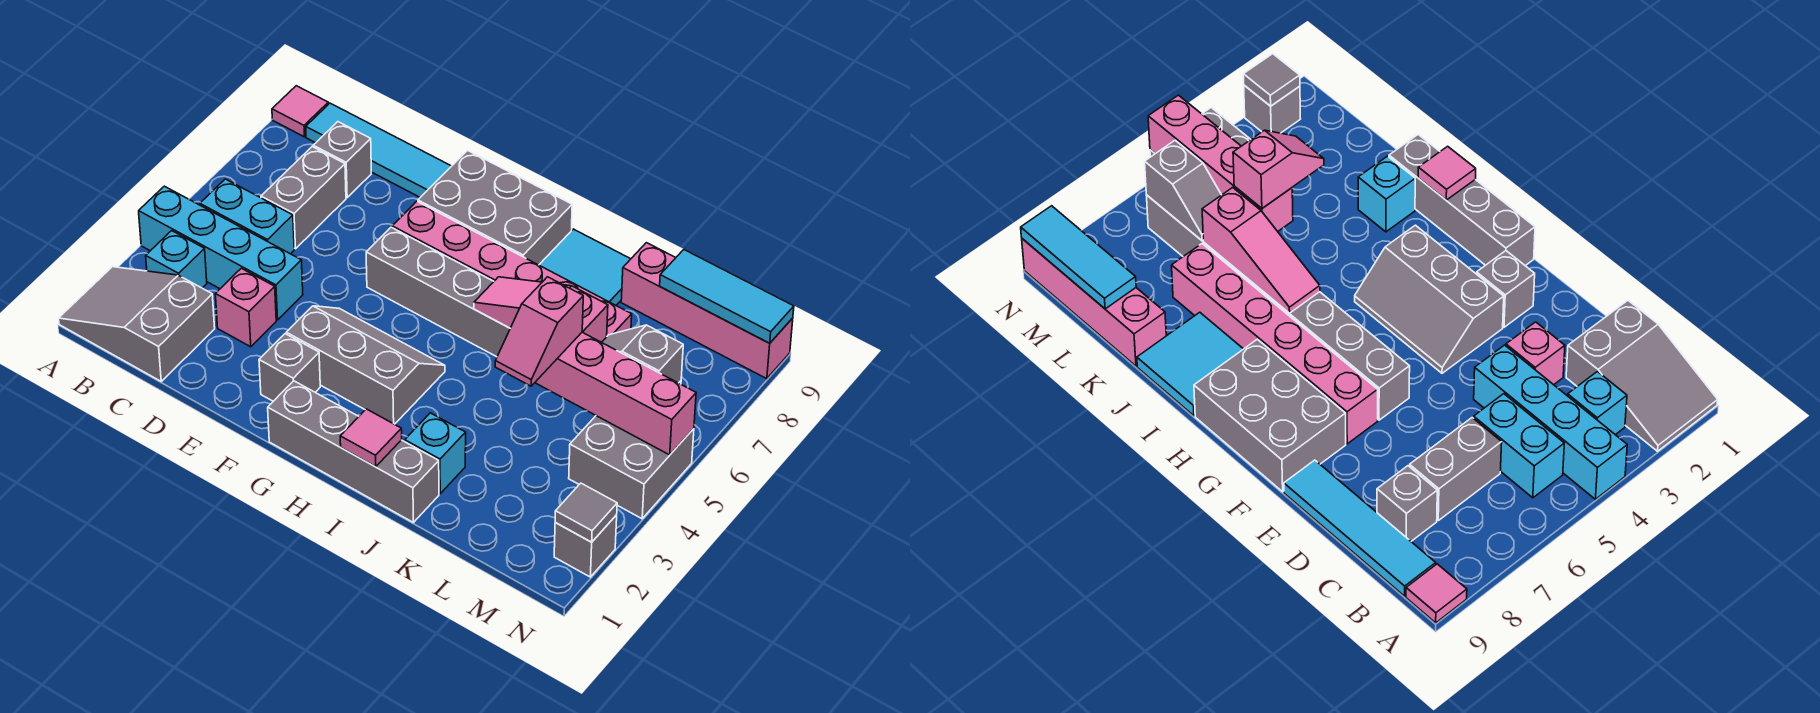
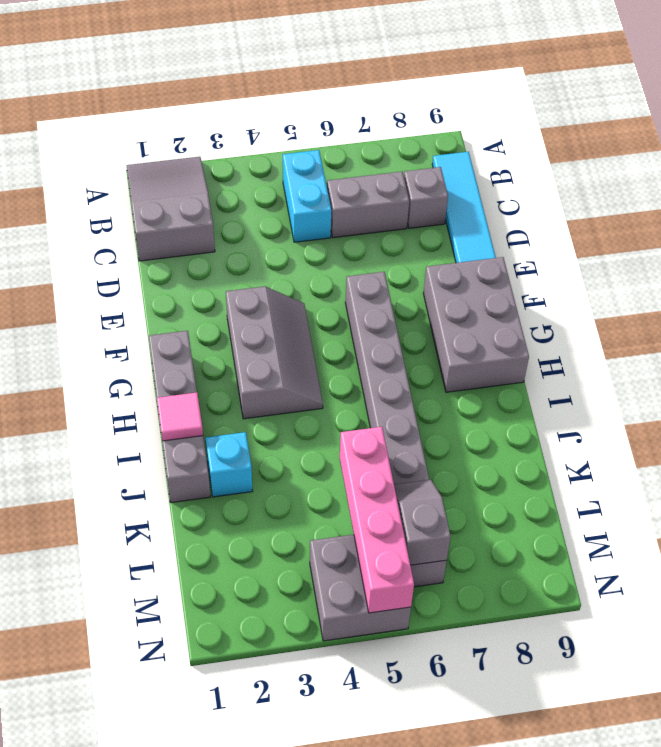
none -> cyan brick A4:D4 level 1
none -> pink tile A9 level 1
none -> cyan brick B3 level 1

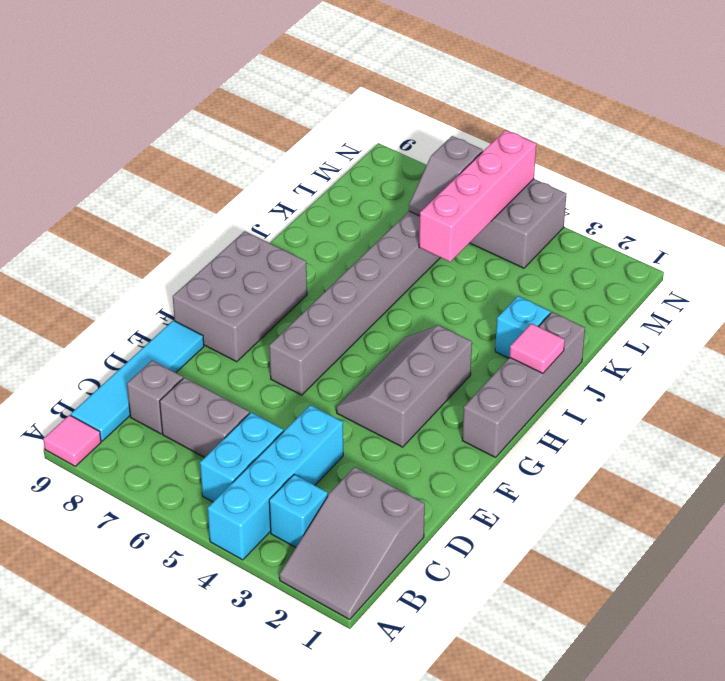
none -> pink brick D3 level 1
none -> grey brick F2 level 1
none -> pink brick F7:K7 level 1

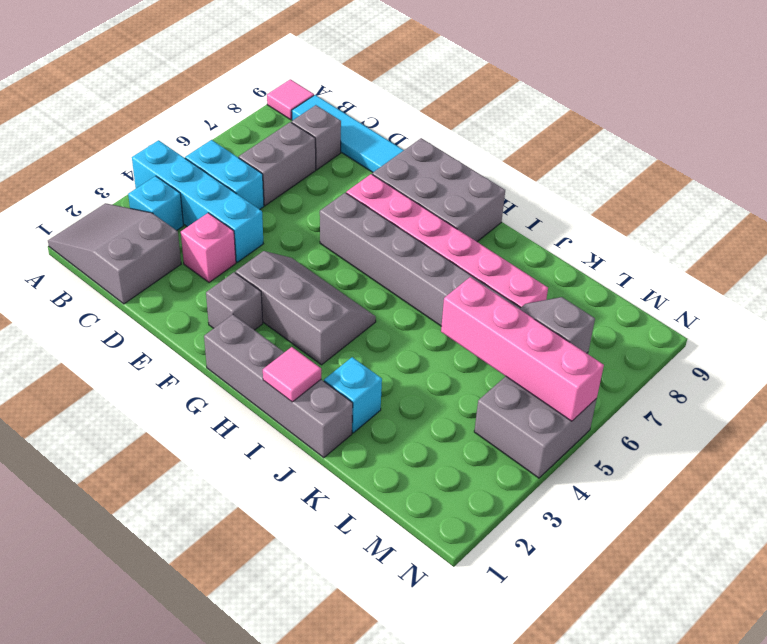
none -> cyan tile I8:J9 level 1
none -> pink brick K9:N9 level 1
none -> grey brick N2 level 1

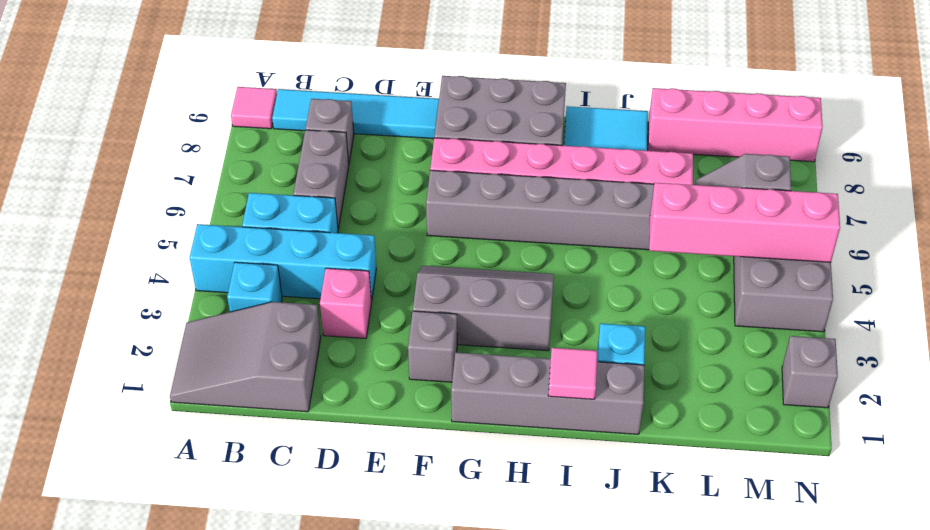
none -> pink slope I6:K6 level 2 top K
none -> cyan tile L9:N9 level 2
none -> grey tile N2 level 2

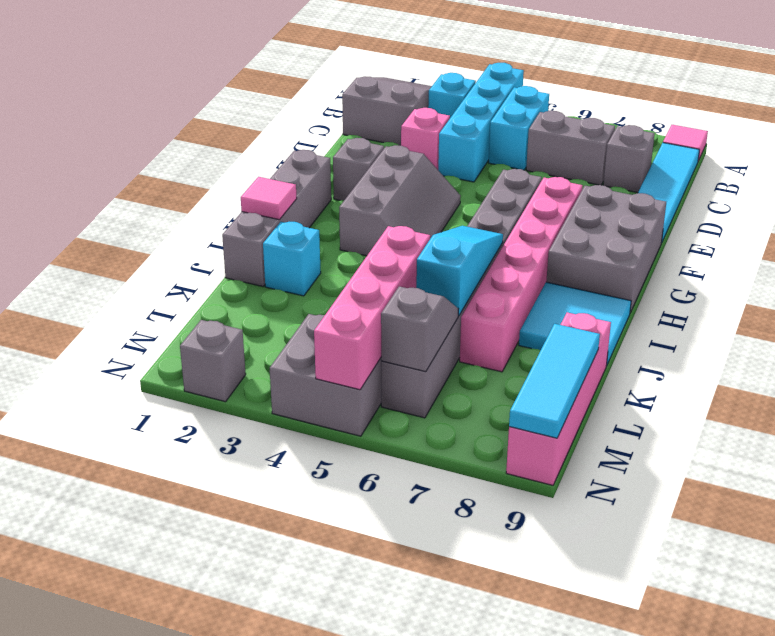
cyan slope I6:K6 level 2 top K -> pink slope I6:K6 level 2 top K
none -> grey tile N2 level 2
none -> pink slope K4:K5 level 3 top 5

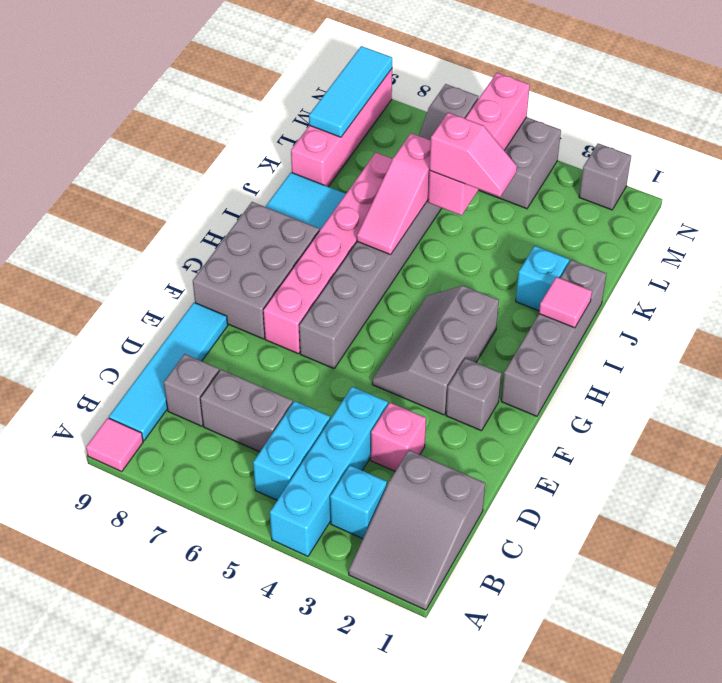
none -> grey tile N2 level 2

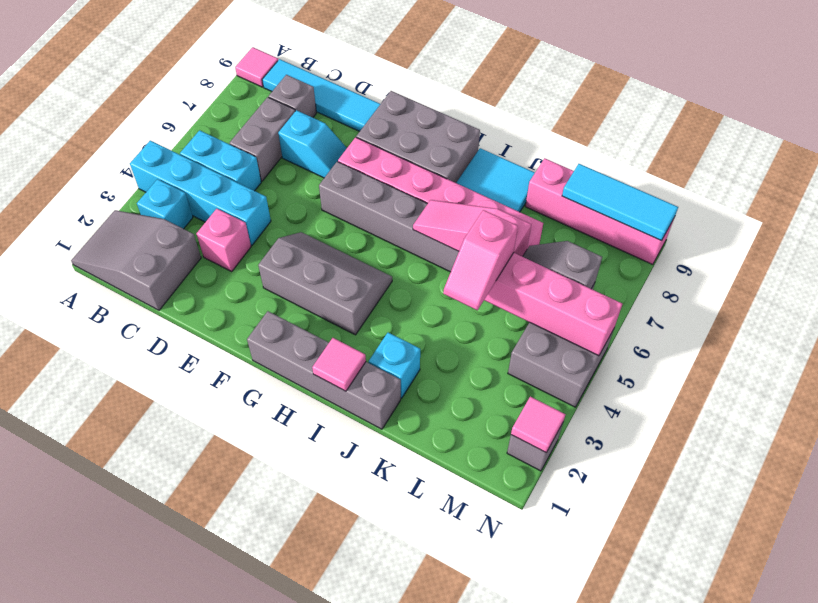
cyan slope D7:E7 level 1 top D -> none
pink tile N2 level 2 -> grey tile N2 level 2
none -> grey brick F2 level 1

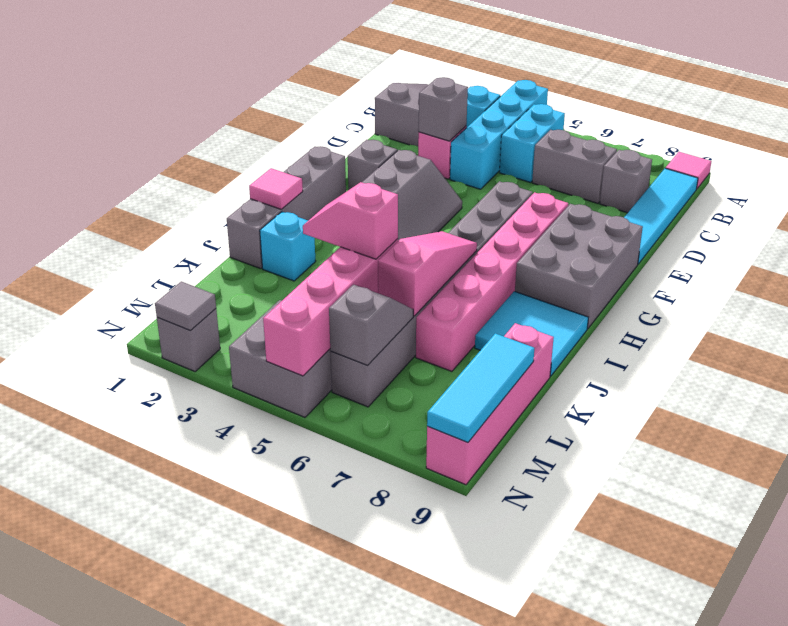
grey brick D3 level 2 -> none

